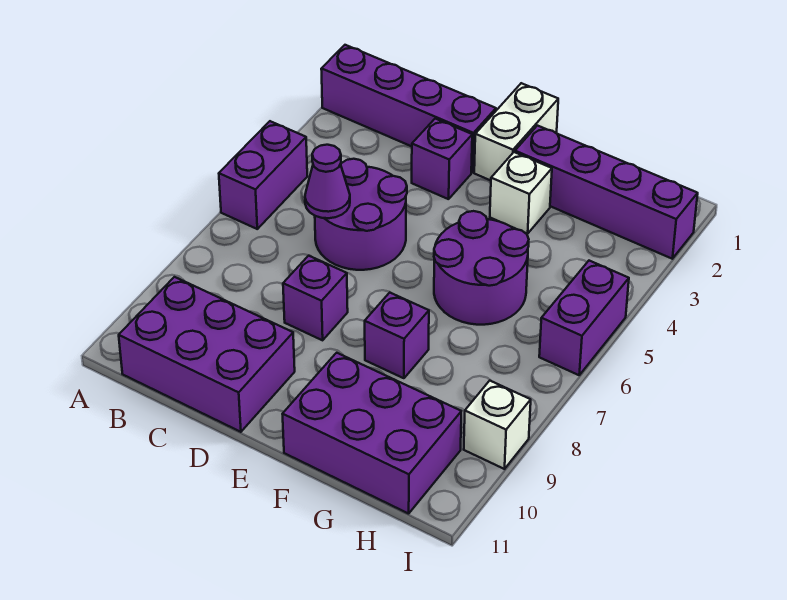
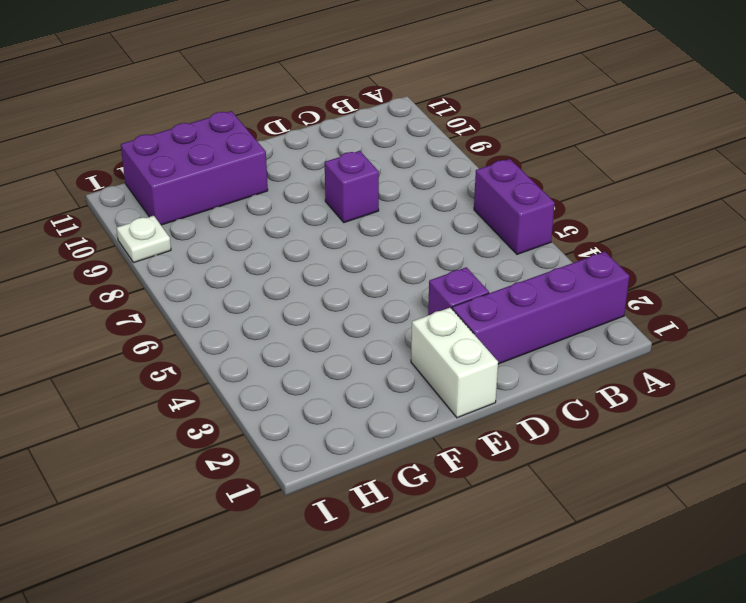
white plate I9 level 1 -> white brick I9 level 1
none -> purple brick B10:D11 level 1
none -> purple round brick C5:D6 level 1
none -> purple brick F2:I2 level 1

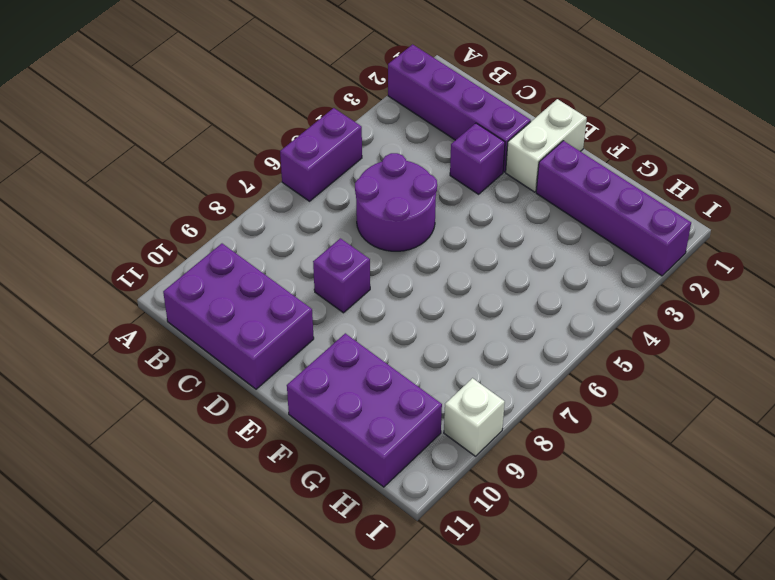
none -> white brick F3 level 1
none -> purple round brick F5:G6 level 1
none -> purple brick F8 level 1

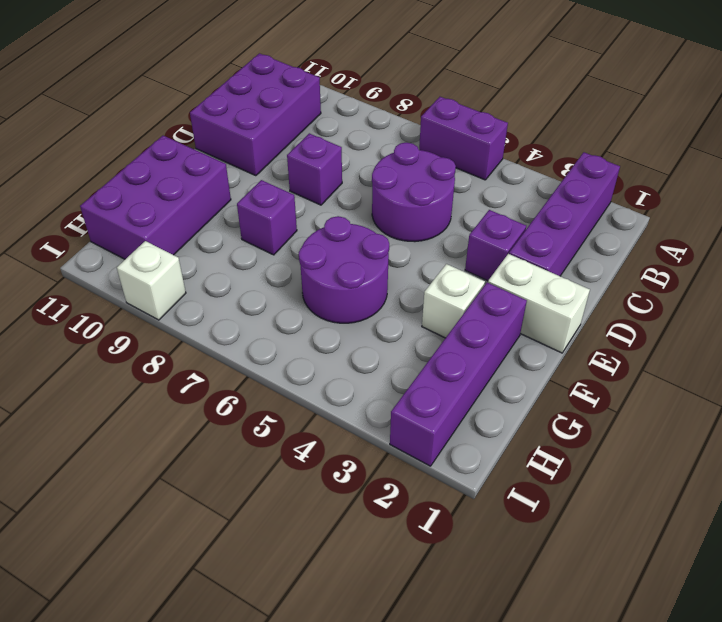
none -> purple brick I5:I6 level 1
none -> purple cone C6 level 2

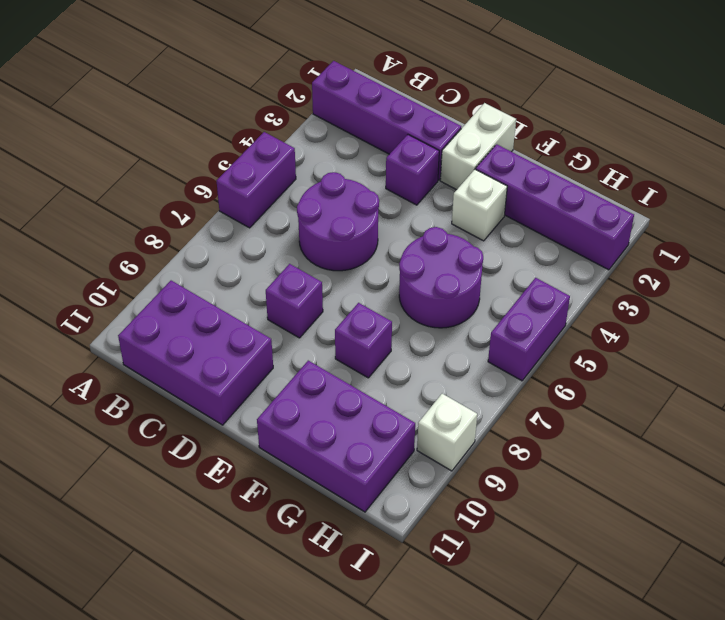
none -> purple cone C6 level 2

